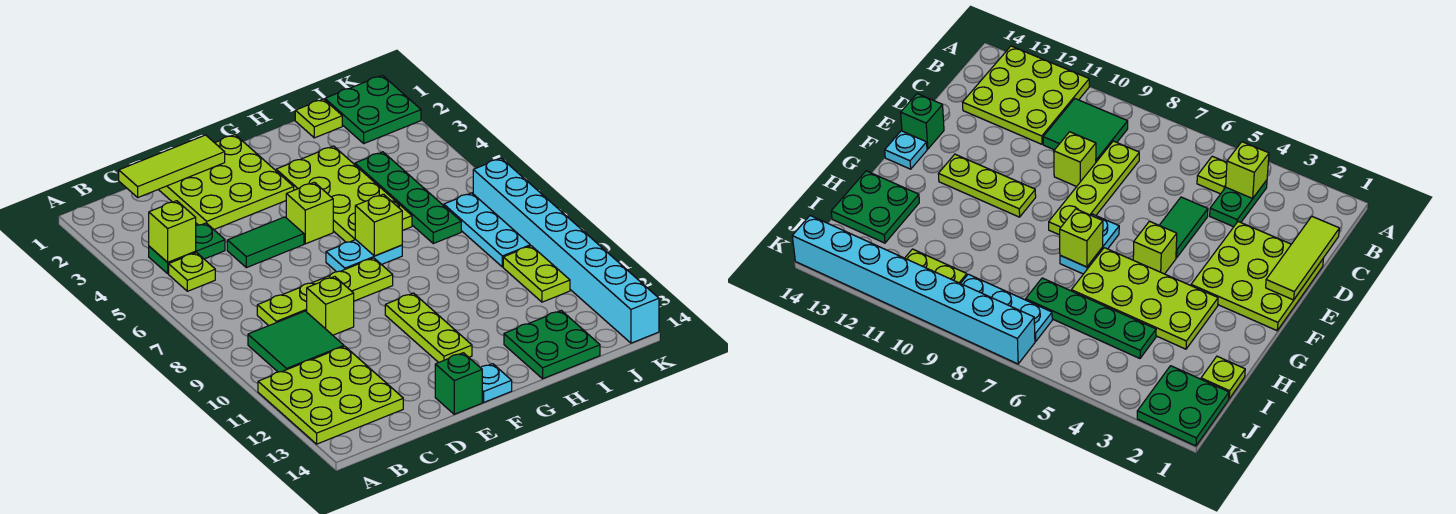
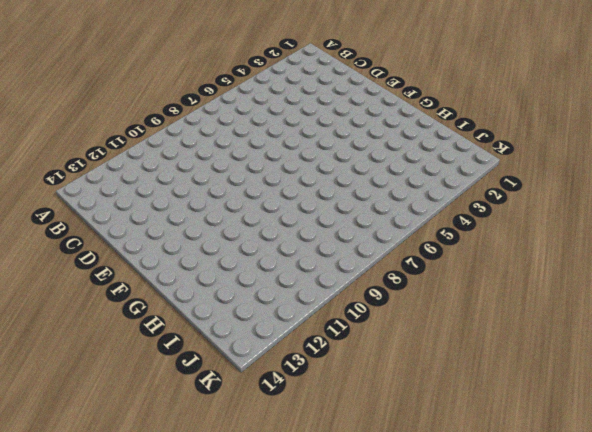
none -> lime plate A11:C13 level 1
none -> green plate B4:C4 level 1
none -> lime plate B5 level 1

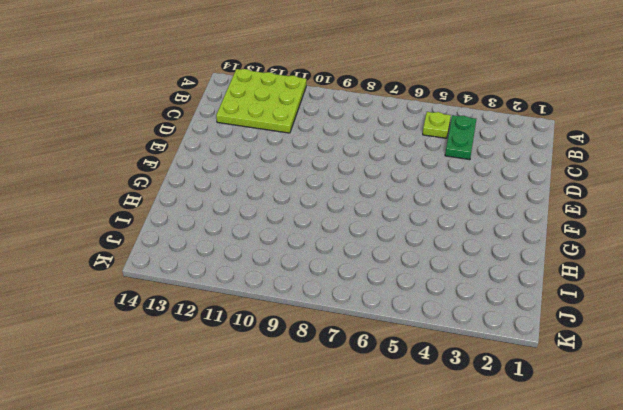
none -> green tile B9:C10 level 1
none -> lime plate C8:F8 level 1
none -> lime plate D1:F3 level 1

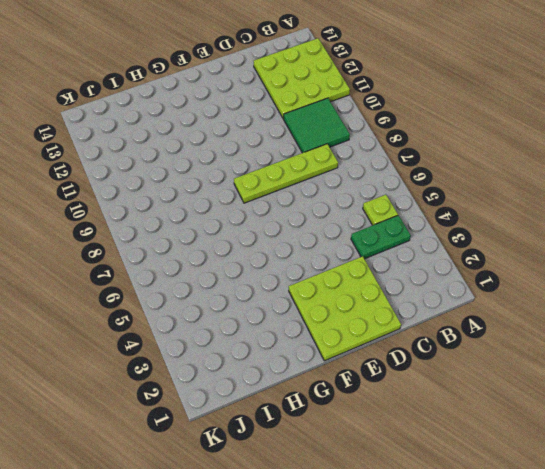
none -> green tile D5:E5 level 1
none -> lime brick D9 level 1
none -> green brick E14 level 1

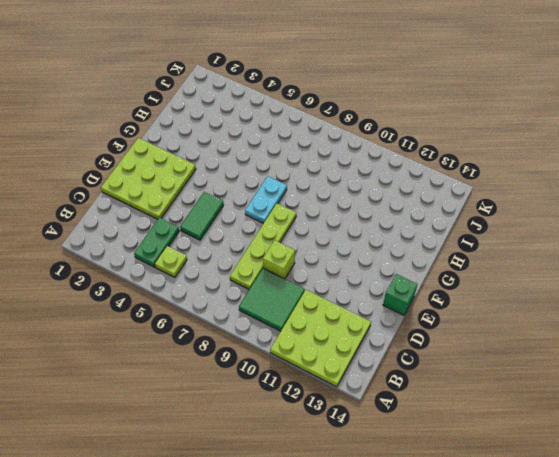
none -> lime brick F5 level 1
none -> lime plate F10:F12 level 1
none -> cyan plate F14 level 1

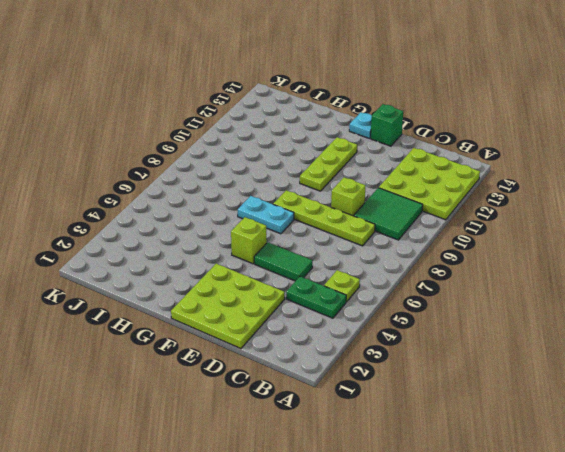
none -> lime plate G3:H6 level 1
none -> green plate H13:I14 level 1
none -> lime plate I1 level 1

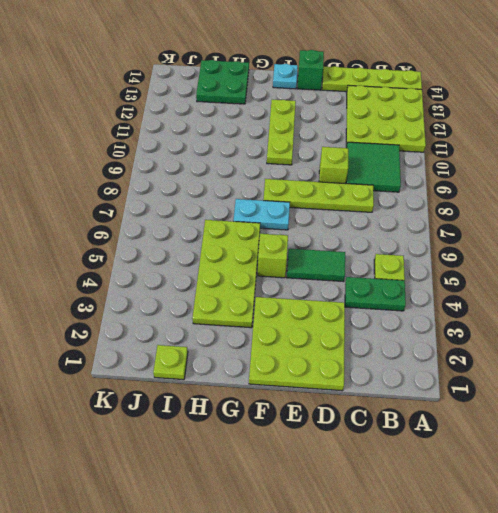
lime plate A14:D14 level 1 -> none
none -> green plate I4:I7 level 1
none -> green plate J1:K2 level 1
none -> cyan plate J7:J9 level 1

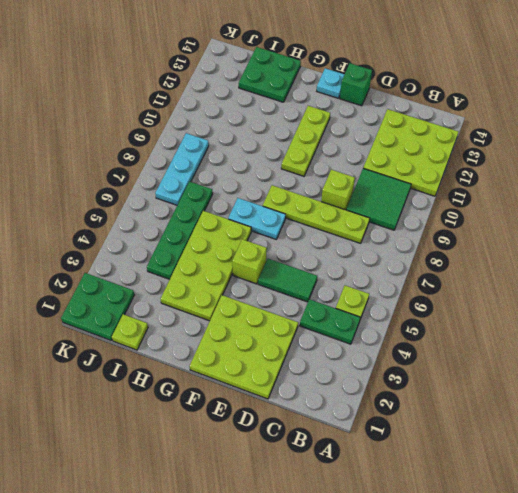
none -> lime plate J10:J11 level 1
none -> cyan brick K7:K14 level 1
none -> lime brick B4 level 2

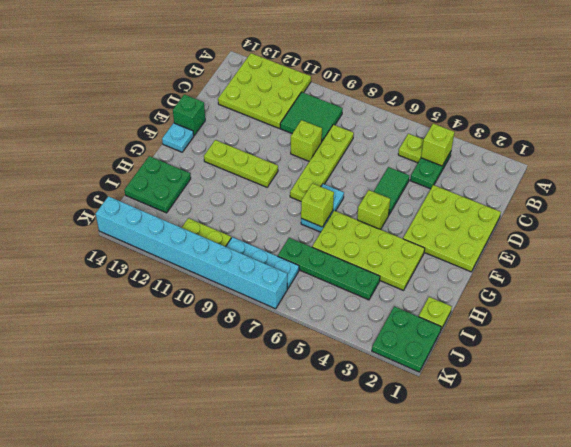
none -> lime tile C1:E1 level 2

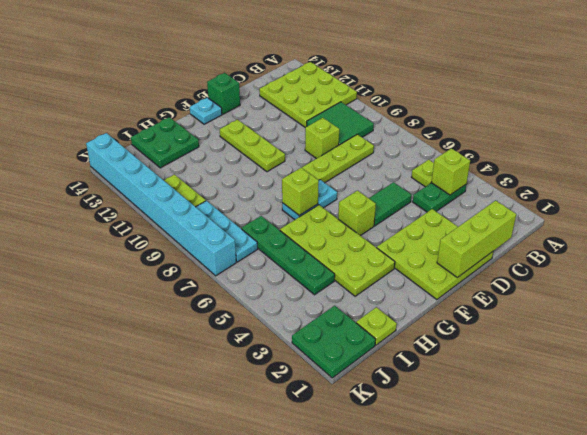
lime brick C1:E1 level 2 -> lime tile C1:E1 level 2

